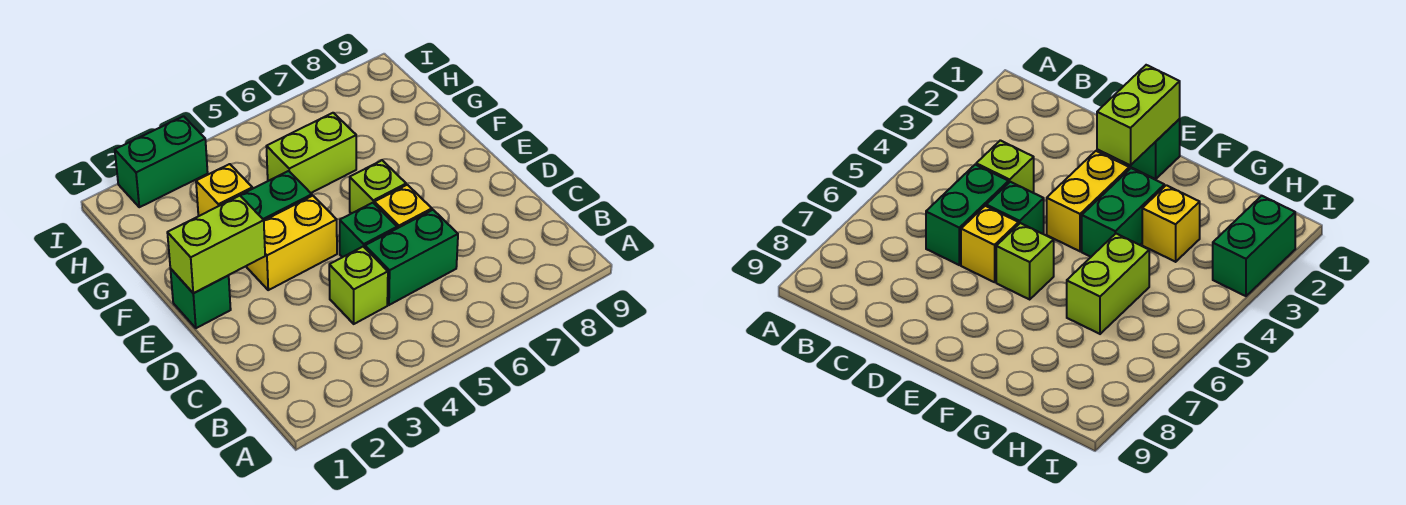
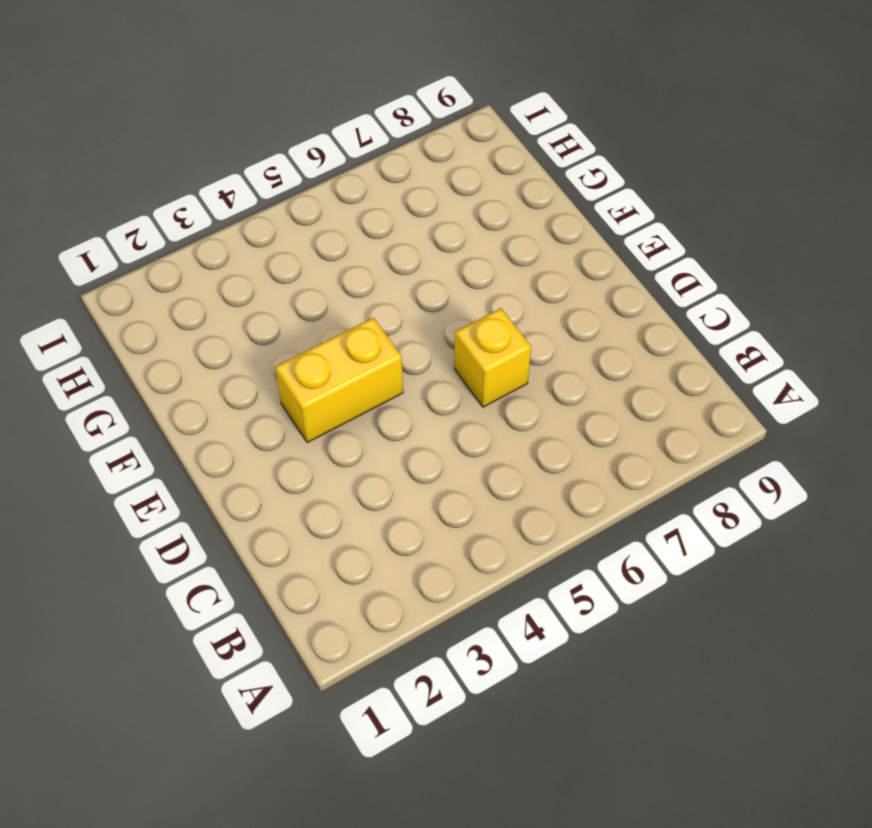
none -> lime brick C4 level 1
none -> green brick C5:C6 level 1
none -> green brick D5 level 1

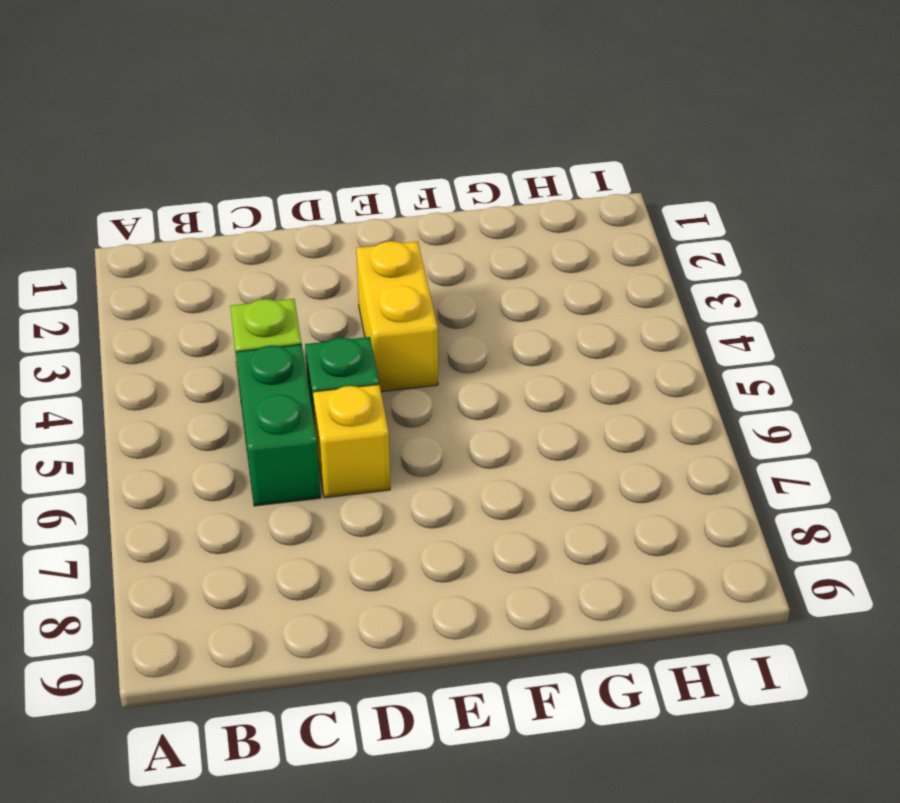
none -> green brick E1 level 1
none -> lime brick E6 level 1
none -> green brick F3:F4 level 1

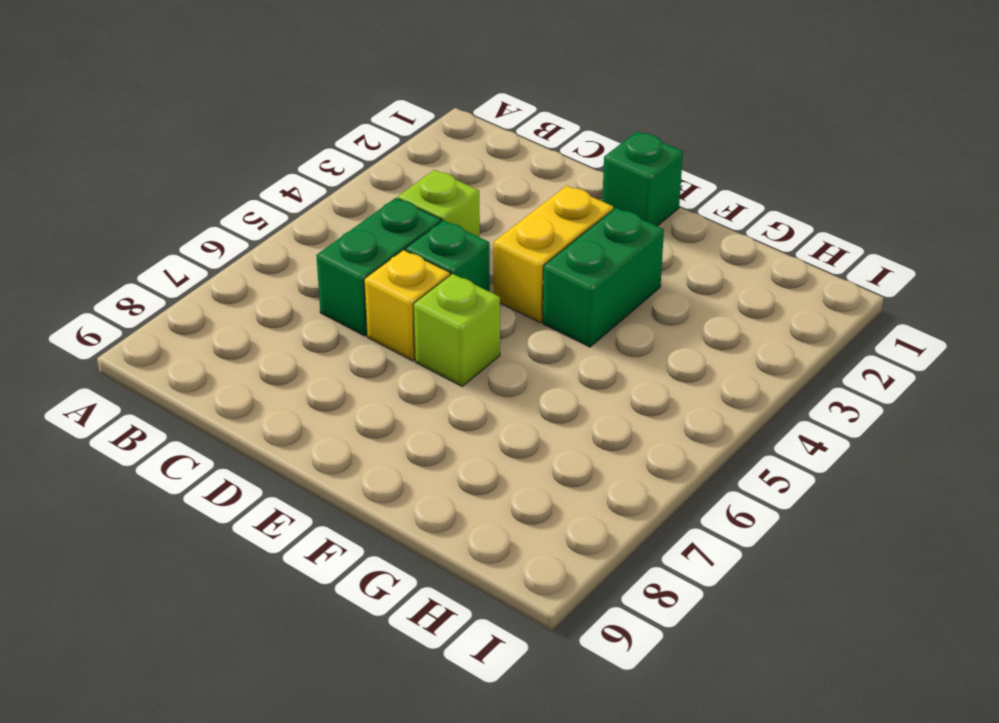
none -> yellow brick G3 level 1
none -> lime brick G5:G6 level 1
none -> green brick I2:I3 level 1

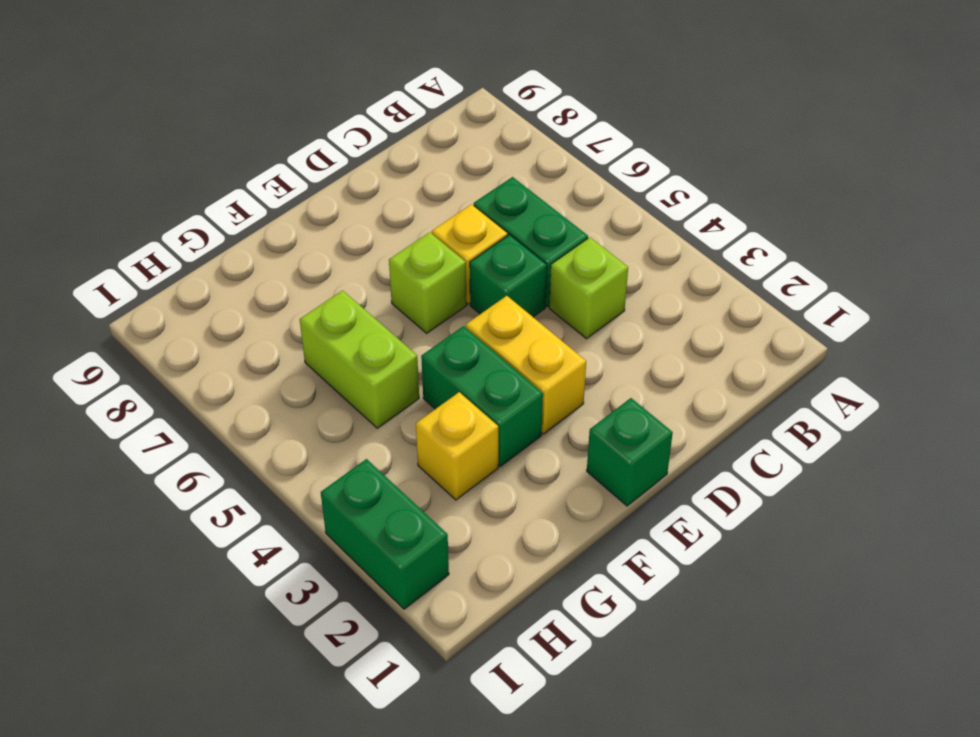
none -> lime brick E1:E2 level 2

